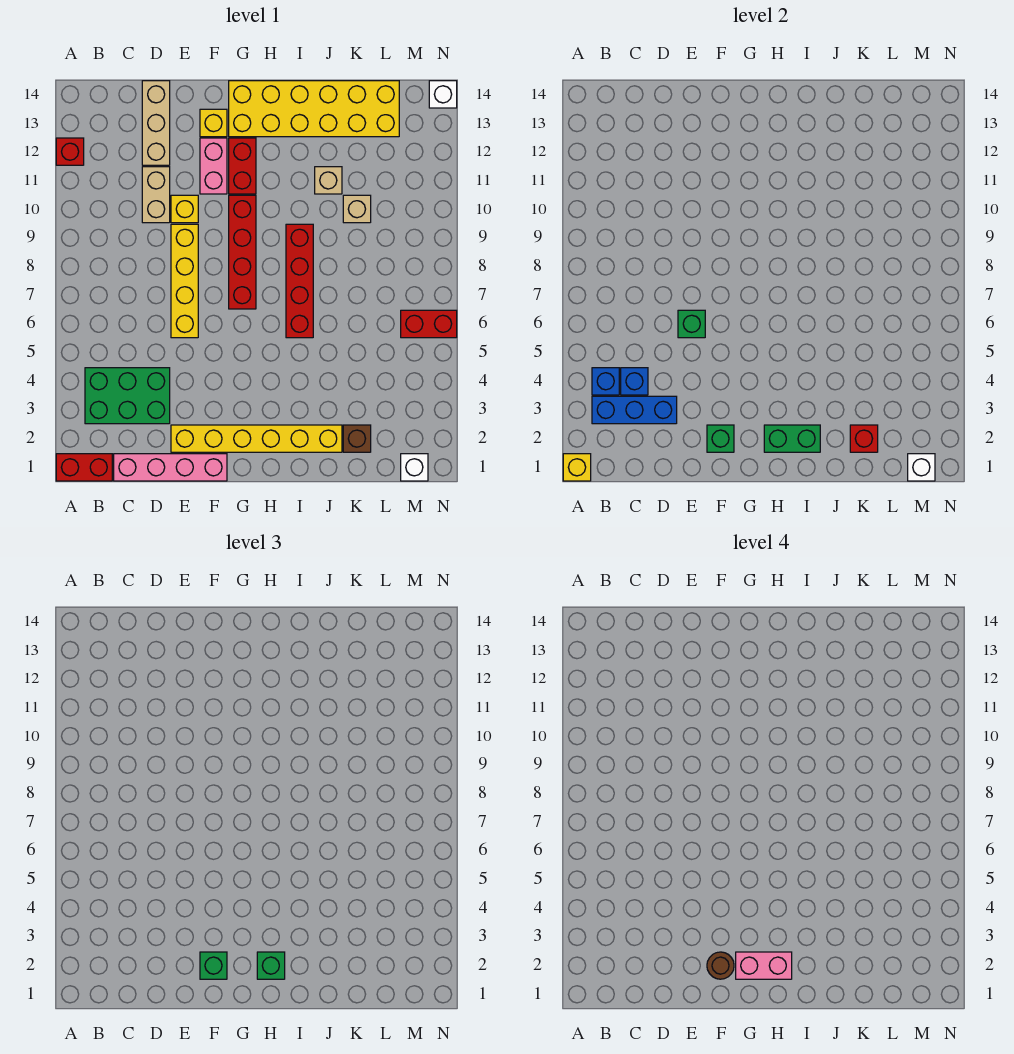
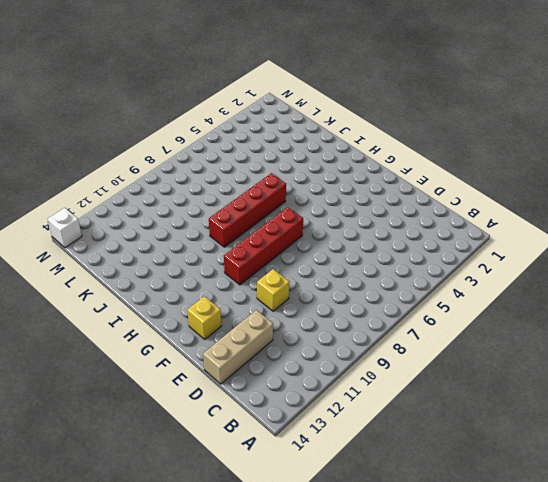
none -> red brick A1:B1 level 1
none -> red brick A12 level 1
none -> green brick B3:D4 level 1
none -> pink brick C1:F1 level 1

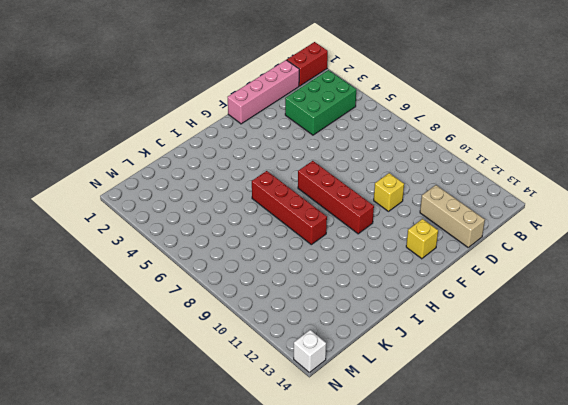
none -> red brick A12 level 1
none -> tan brick D10:D11 level 1
none -> yellow brick E2:J2 level 1
none -> yellow brick E6:E9 level 1

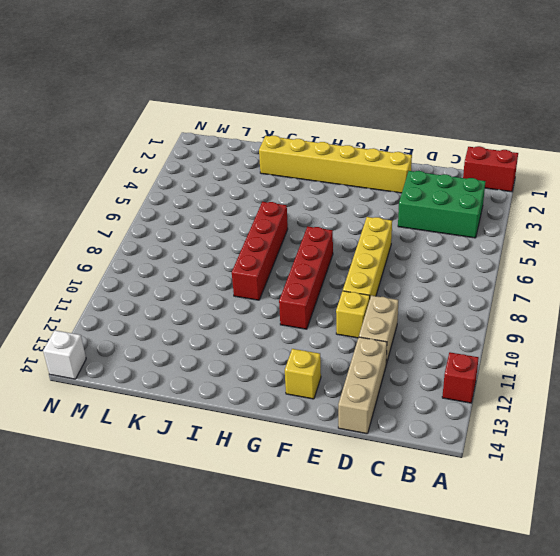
none -> pink brick C1:F1 level 1
none -> pink brick F11:F12 level 1
none -> red brick G11:G12 level 1
none -> yellow brick G13:L14 level 1

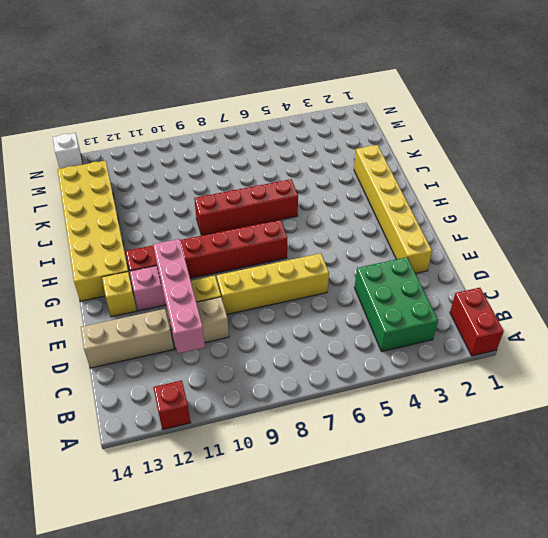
pink brick C11:F11 level 2 -> pink brick C1:F1 level 1
none -> tan brick J11 level 1
none -> brown brick K2 level 1
none -> tan brick K10 level 1
none -> white brick M1 level 1

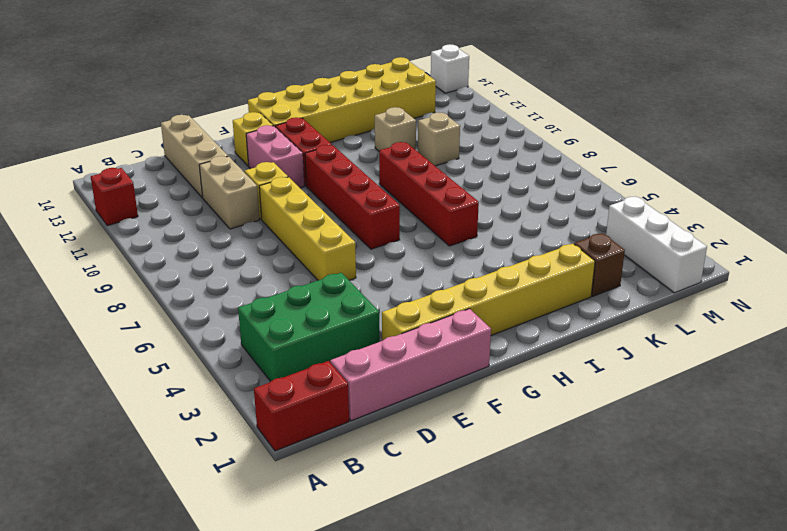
white brick M1:M3 level 1 -> white brick M1 level 1
none -> red brick M6:N6 level 1
none -> yellow brick A1 level 2
none -> blue brick B3:D3 level 2
none -> blue brick B4 level 2

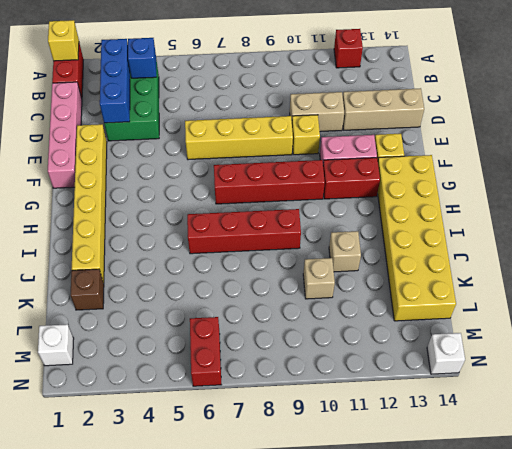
none -> blue brick C4 level 2
none -> green brick E6 level 2
none -> green brick F2 level 2
none -> green brick H2:I2 level 2

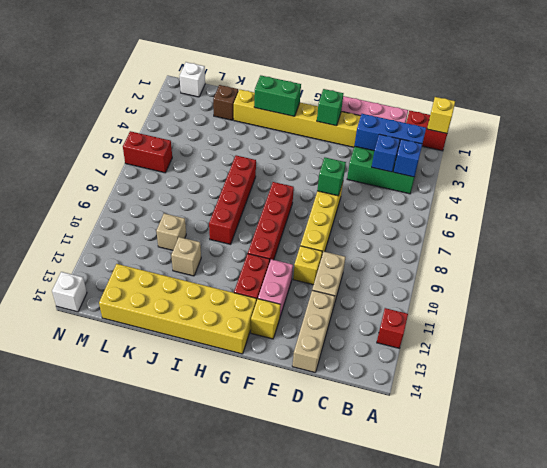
none -> red brick K2 level 2
none -> white brick M1 level 2
none -> green brick F2 level 3
none -> green brick H2 level 3

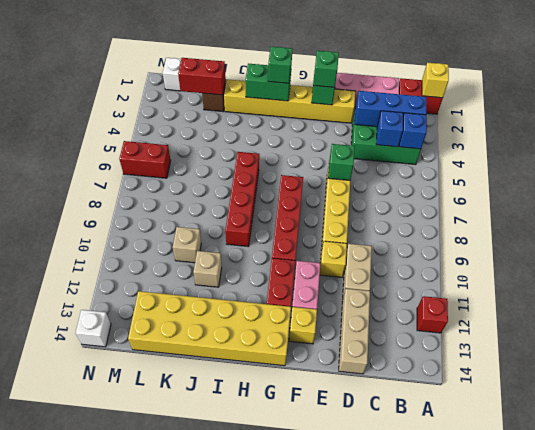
red brick K2:L2 level 2 -> red brick K2 level 2
none -> white brick M1 level 2
none -> brown round brick F2 level 4
none -> pink brick G2:H2 level 4

